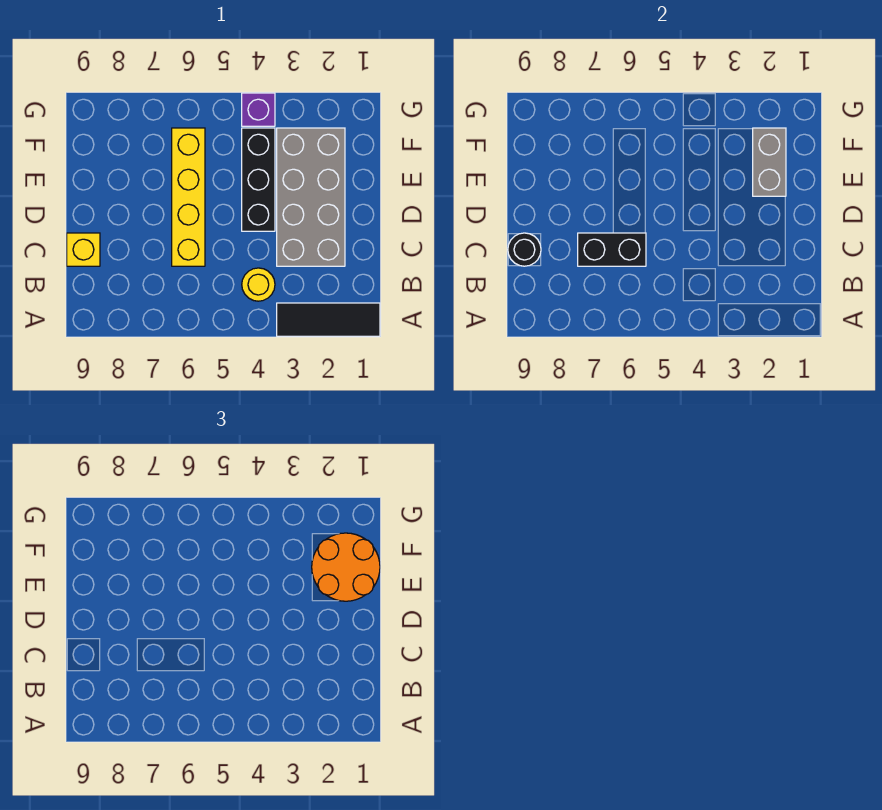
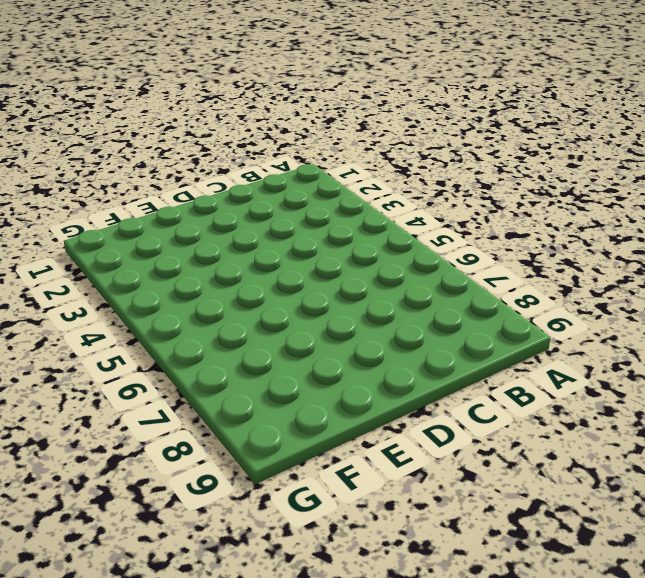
none -> black tile A1:A3 level 1
none -> yellow round brick B4 level 1

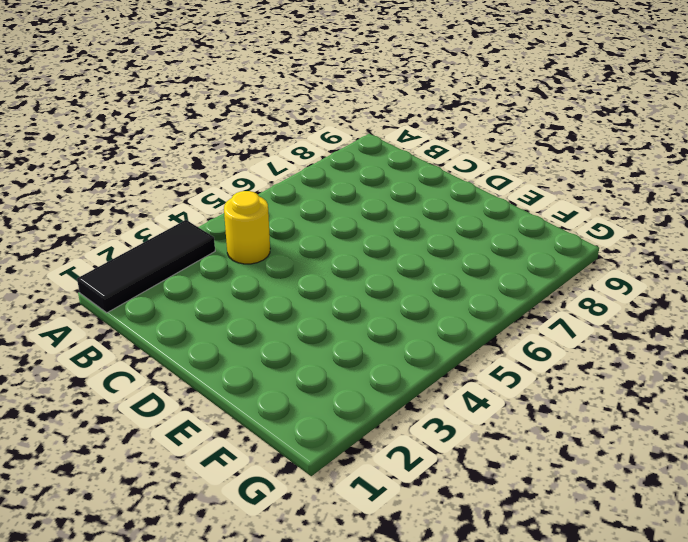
none -> grey brick C2:F3 level 1
none -> yellow brick C6:F6 level 1

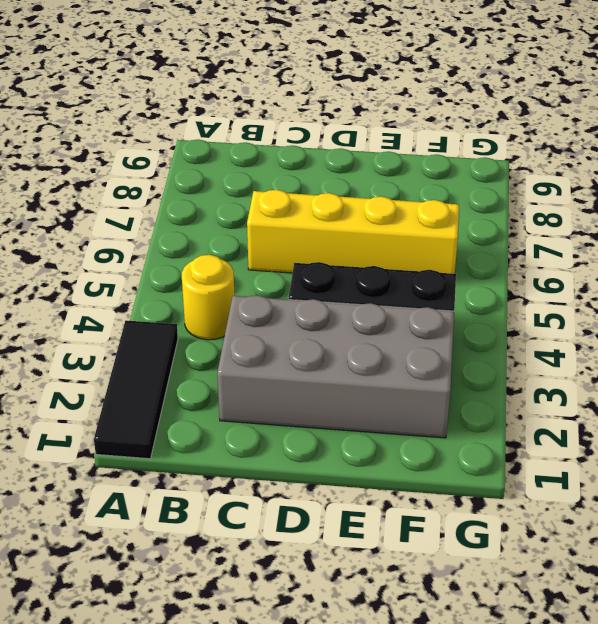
none -> yellow brick C9 level 1
none -> purple brick G4 level 1

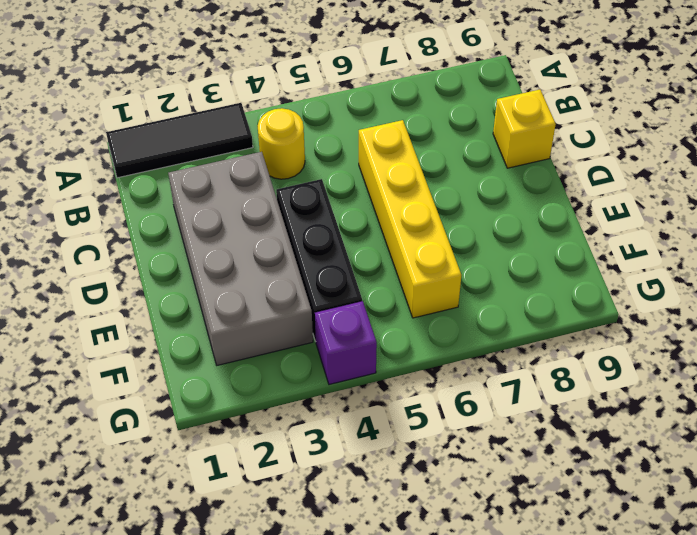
none -> black brick C6:C7 level 2
none -> black round brick C9 level 2

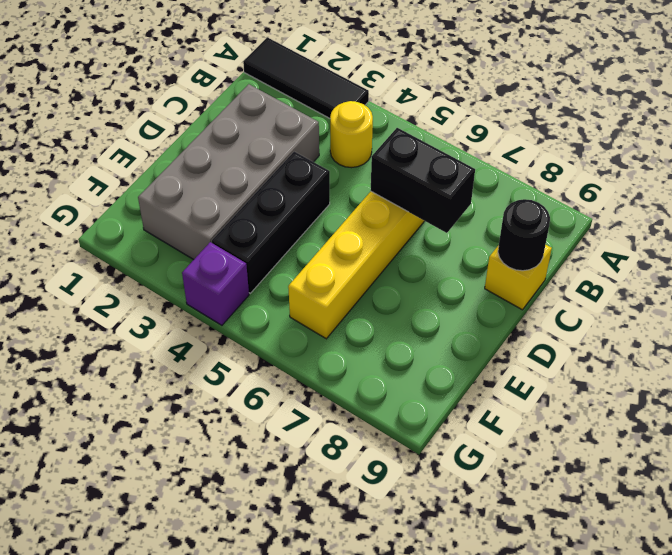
none -> grey brick E2:F2 level 2
none -> orange round brick E1:F2 level 3

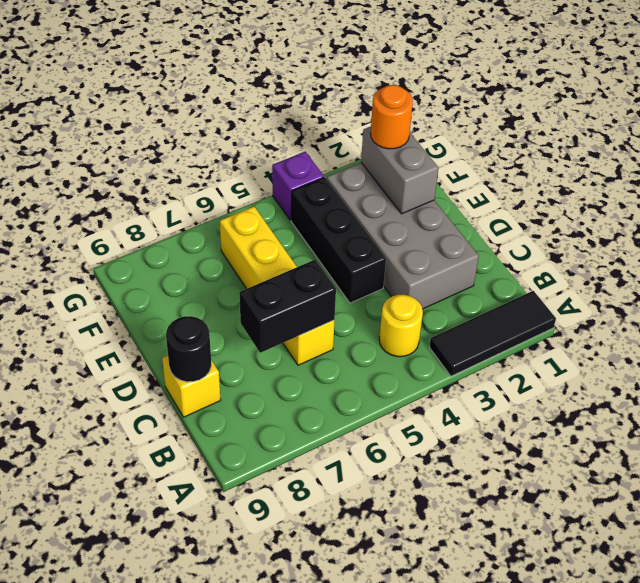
orange round brick F2 level 3 -> orange round brick E1:F2 level 3

